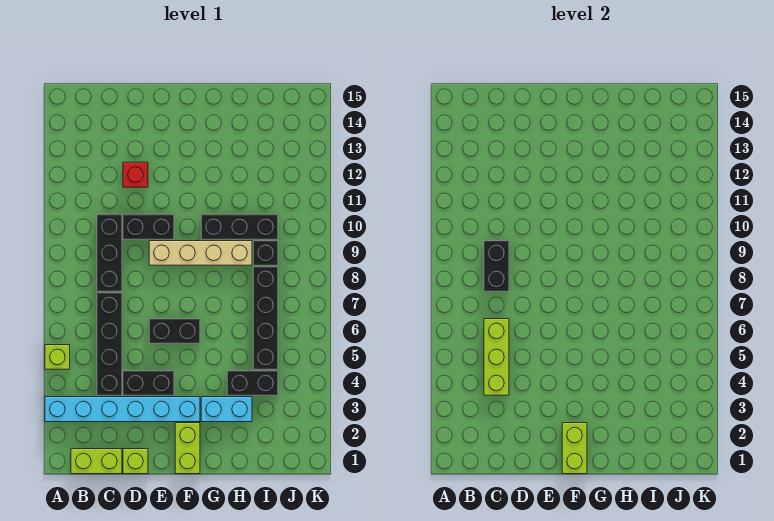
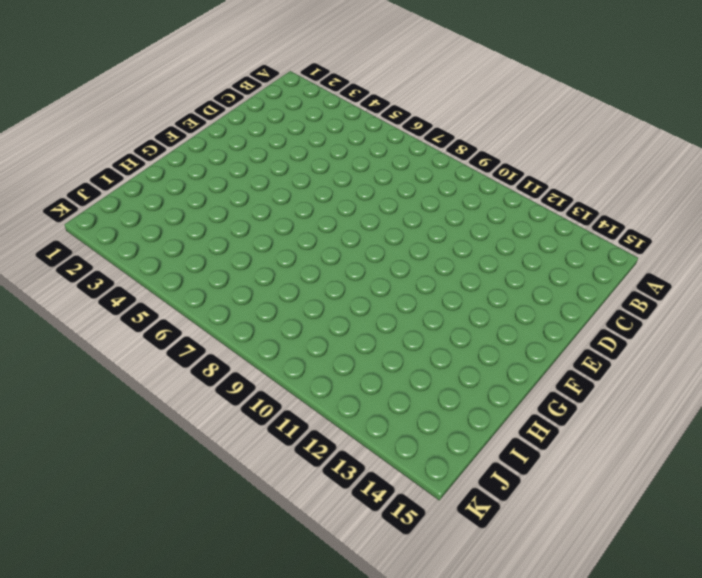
none -> cyan brick A3:F3 level 1
none -> lime brick A5 level 1
none -> lime brick B1:C1 level 1

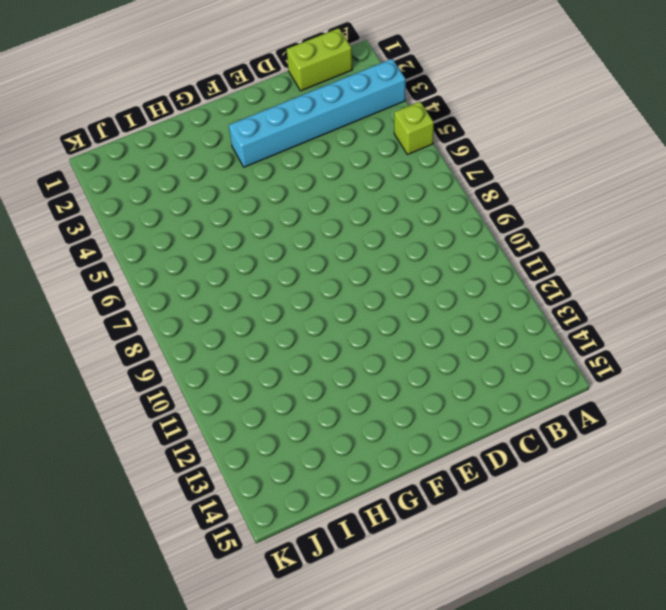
none -> black brick C4:C7 level 1
none -> black brick C8:C10 level 1
none -> lime brick D1 level 1

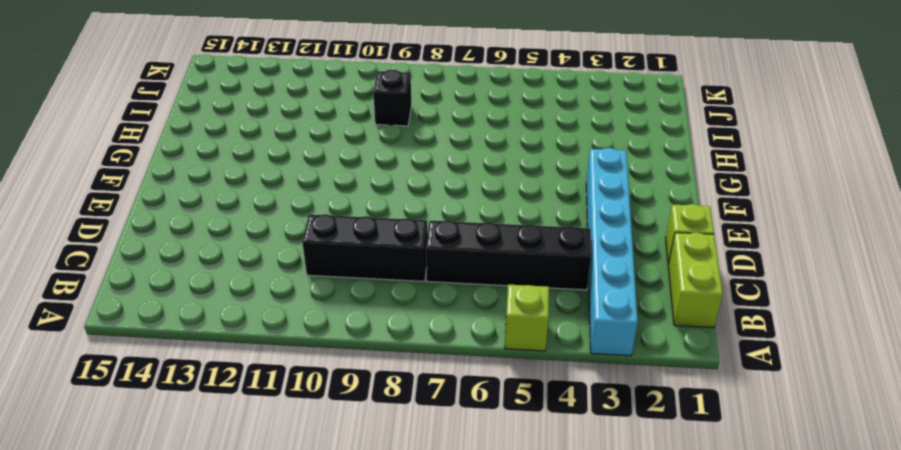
none -> black brick D4:E4 level 1
none -> black brick D10:E10 level 1
none -> red brick D12 level 1

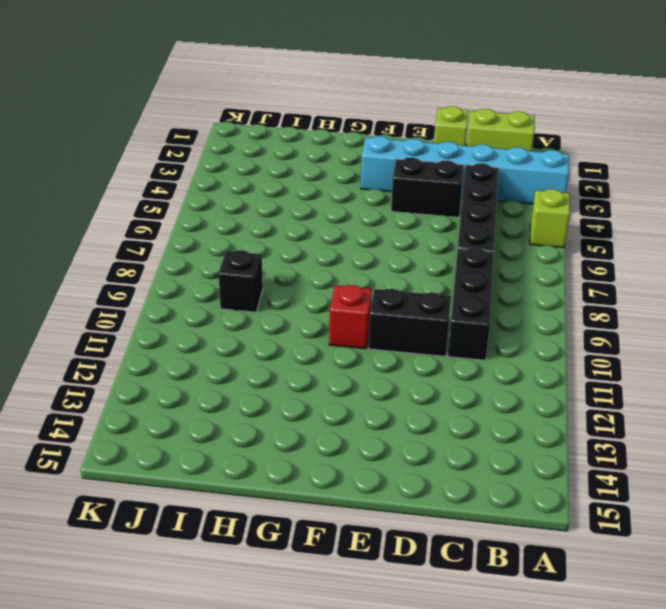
red brick F10 level 1 -> red brick D12 level 1
none -> black brick E6:F6 level 1
none -> tan brick E9:H9 level 1
none -> lime brick F1:F2 level 1

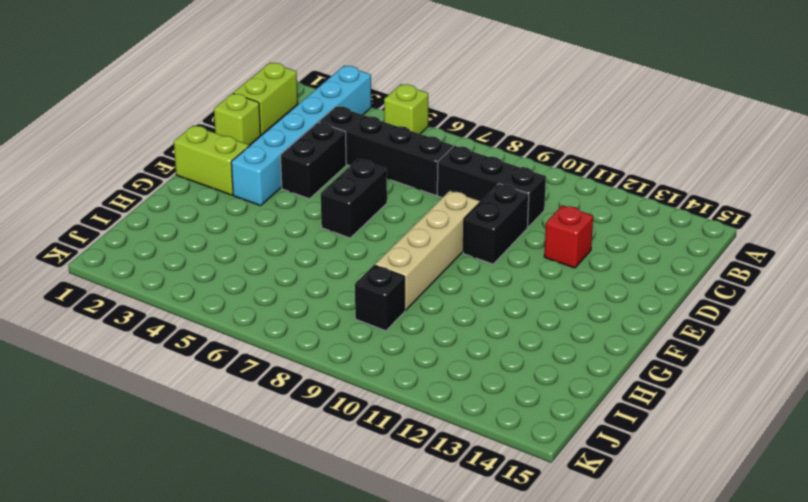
none -> cyan brick G3:H3 level 1
none -> black brick G10:I10 level 1
none -> black brick H4:I4 level 1

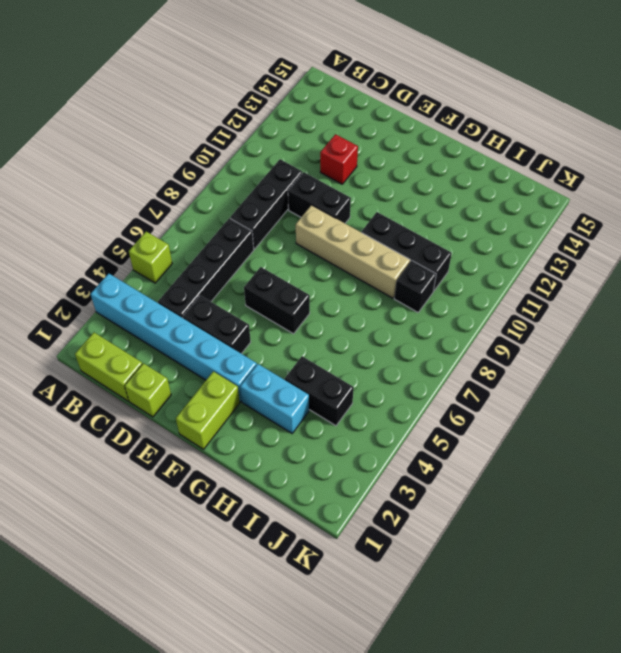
none -> black brick I5:I8 level 1
none -> lime brick C4:C6 level 2
none -> black brick C8:C9 level 2

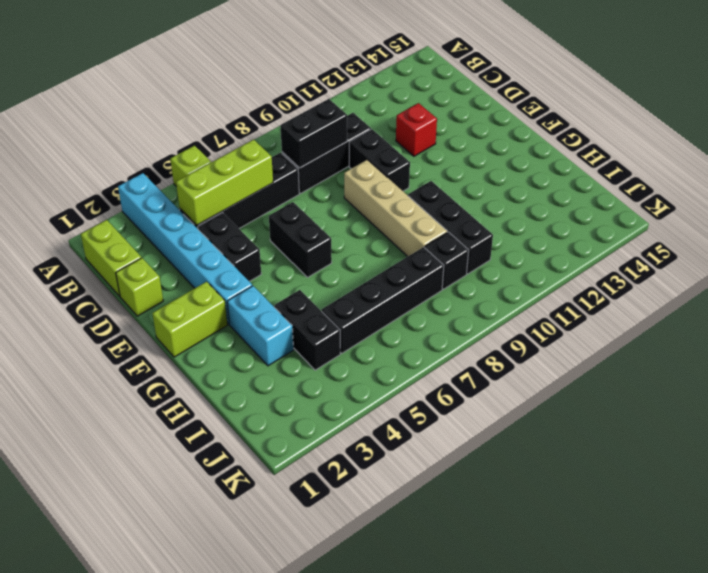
none -> lime brick F1:F2 level 2

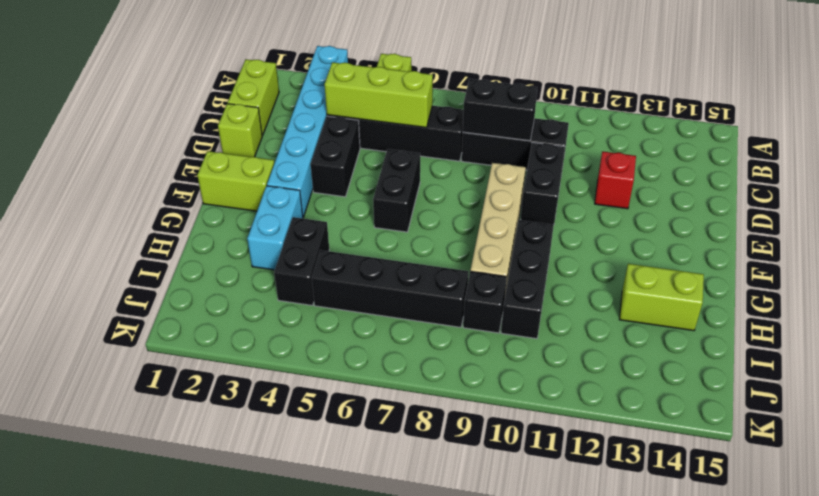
lime brick H13:H14 level 1 -> lime brick F1:F2 level 2

